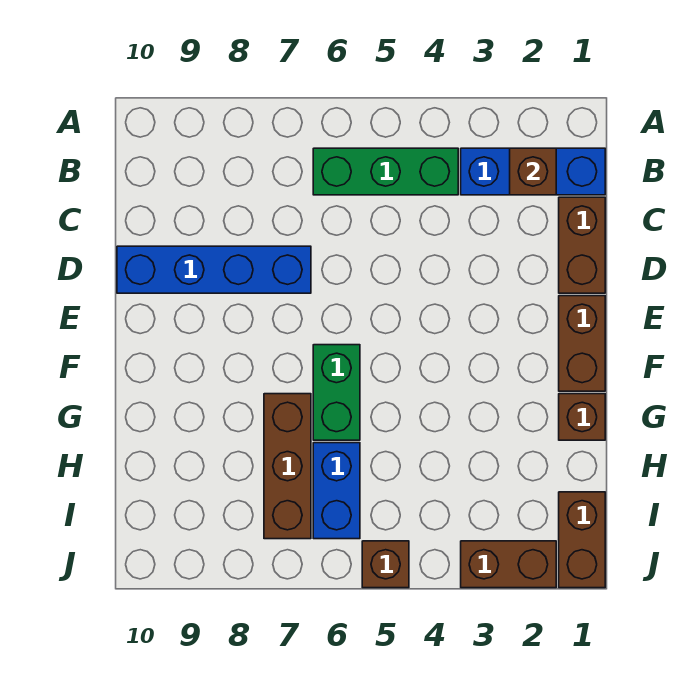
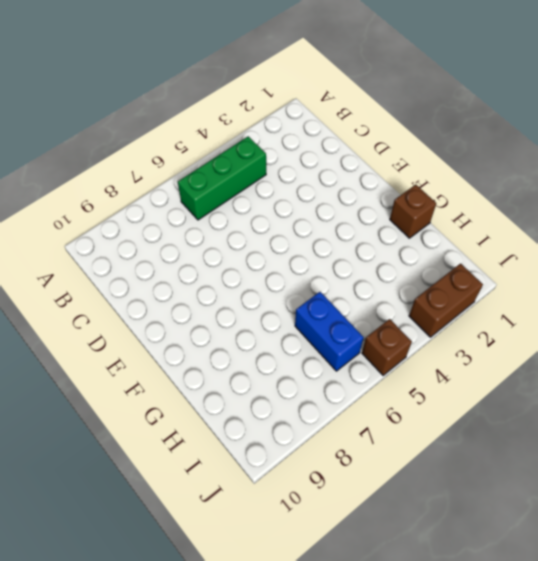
none -> blue brick B1:B3 level 1
none -> brown brick C1:D1 level 1
none -> blue brick D7:D10 level 1

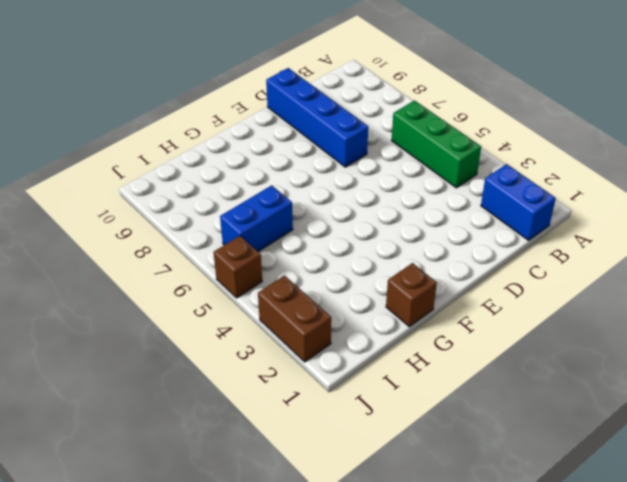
blue brick B1:B2 level 1 -> blue brick B1:B3 level 1
none -> brown brick C1:D1 level 1
none -> brown brick E1:F1 level 1
none -> green brick F6:G6 level 1

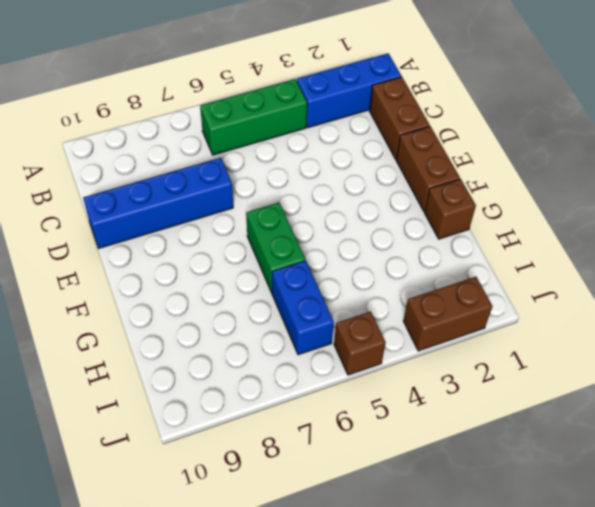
none -> brown brick G7:I7 level 1
none -> brown brick I1:J1 level 1
none -> brown brick B2 level 2

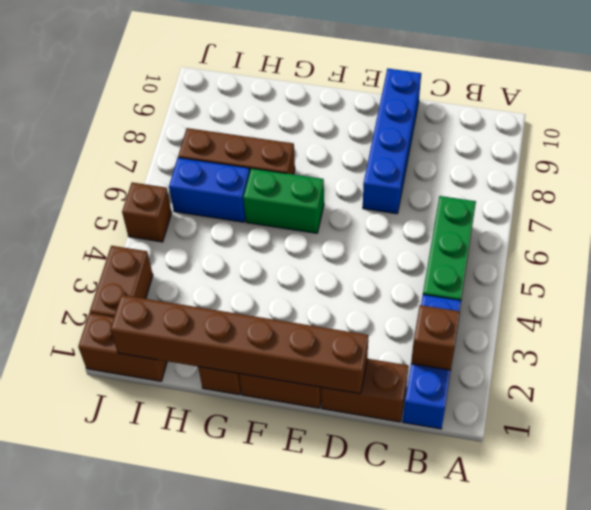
brown brick D1:I1 level 2 -> none

